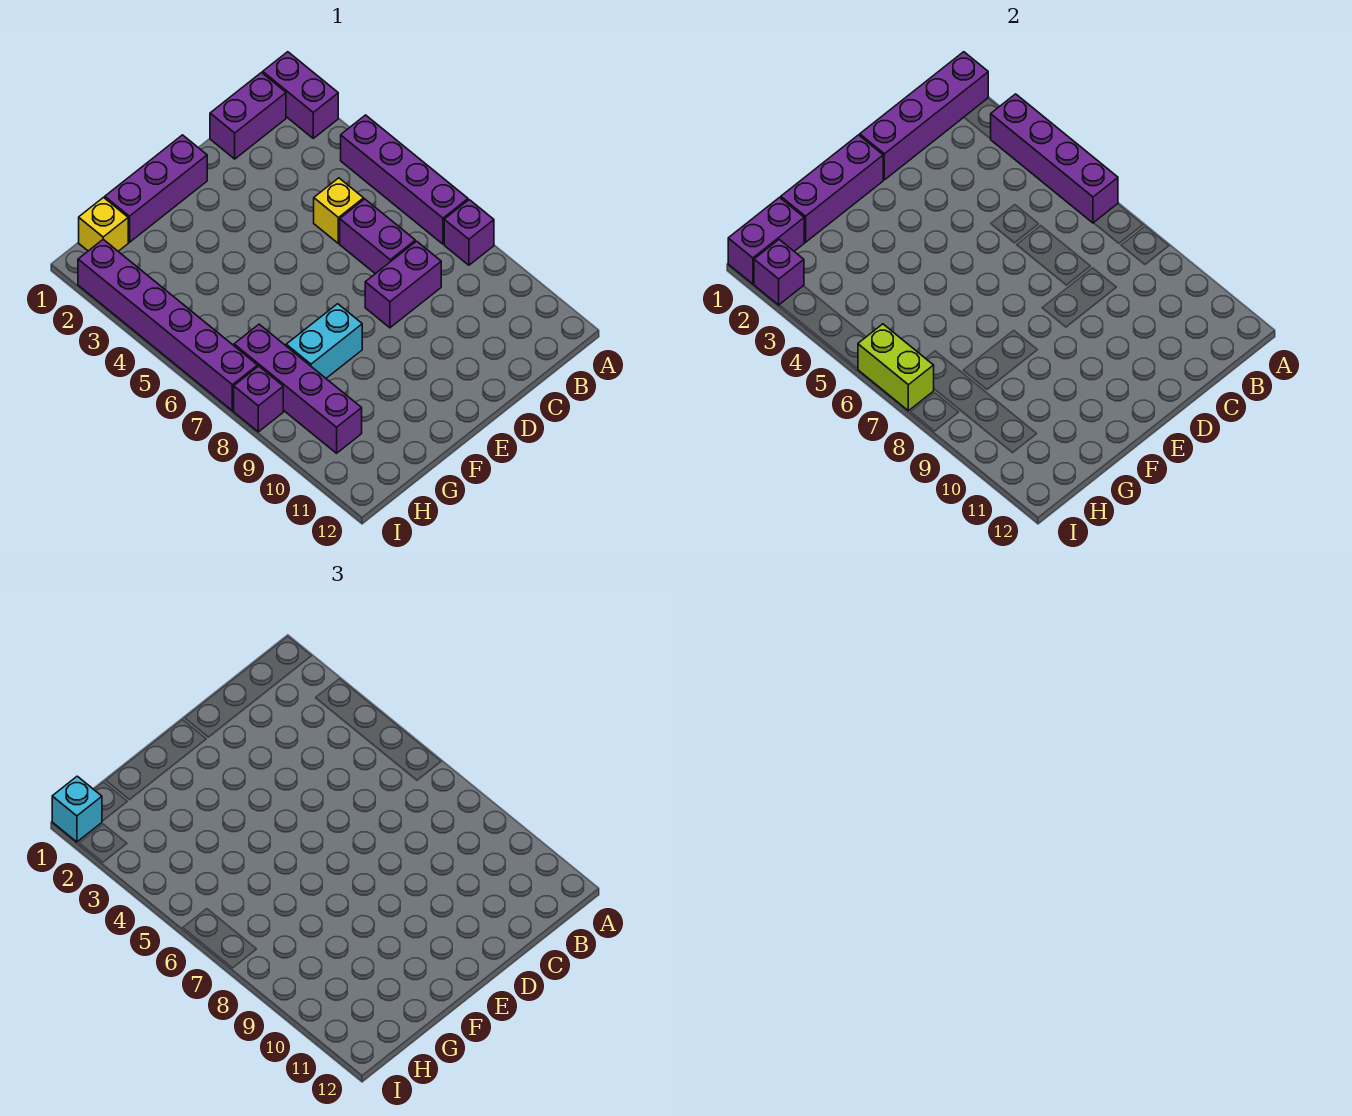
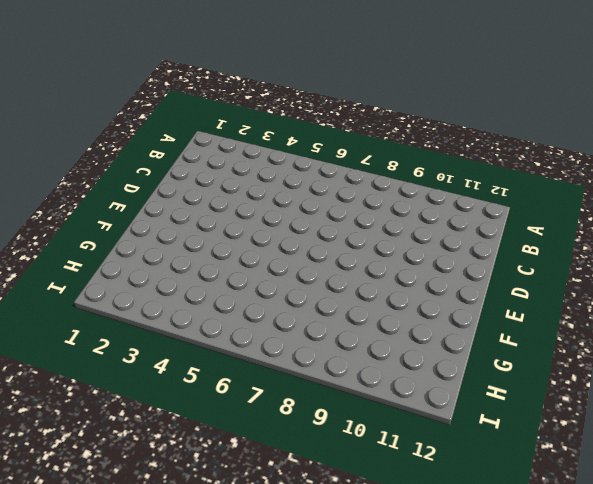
none -> purple brick A1:A2 level 1
none -> purple brick A4:A7 level 1
none -> purple brick A8 level 1

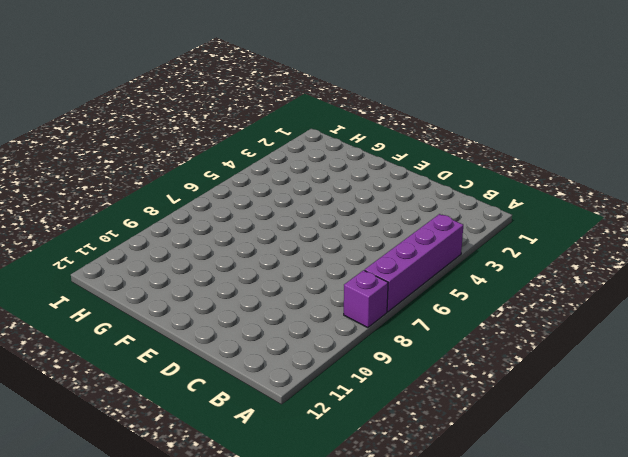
none -> purple brick A1:A2 level 1
none -> purple brick B1:C1 level 1
none -> yellow brick C5 level 1

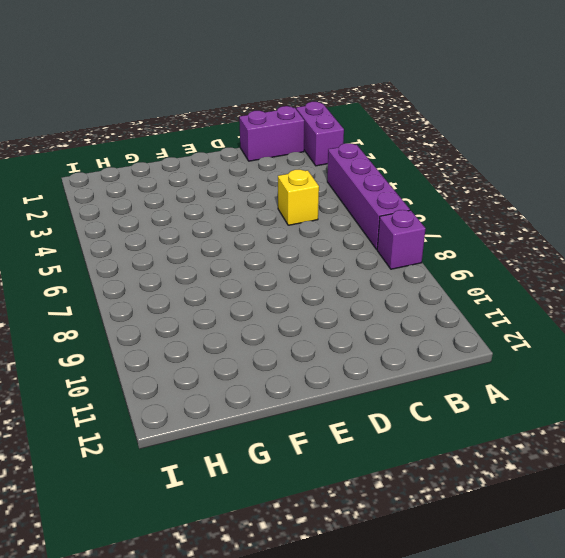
none -> purple brick C6:C7 level 1
none -> purple brick C8:D8 level 1
none -> purple brick E1:G1 level 1

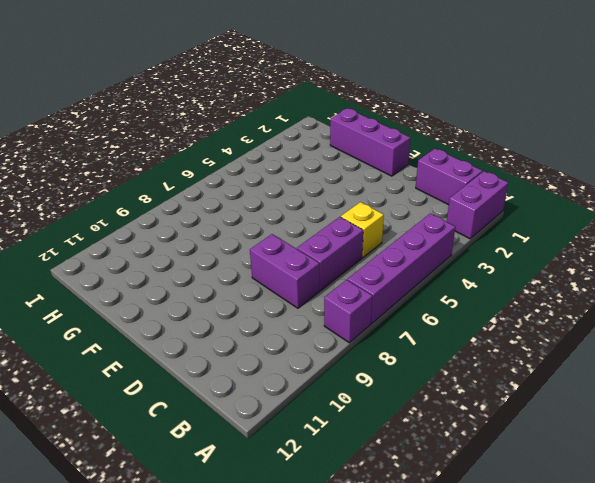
none -> cyan brick F8:G8 level 1
none -> yellow brick H1 level 1
none -> purple brick H7:H10 level 1

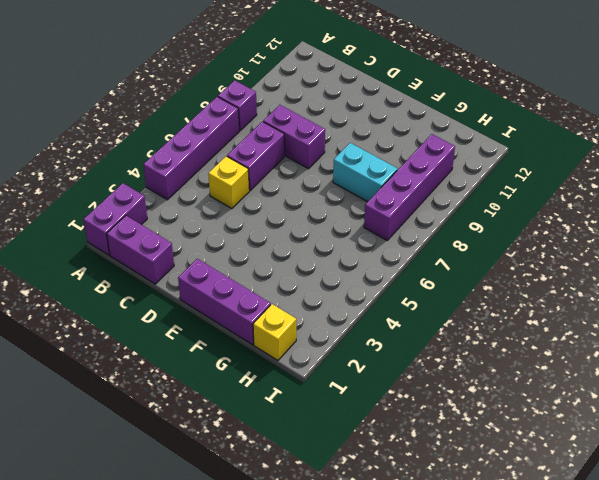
none -> purple brick I2:I7 level 1
none -> purple brick I8 level 1
none -> purple brick A1:D1 level 2

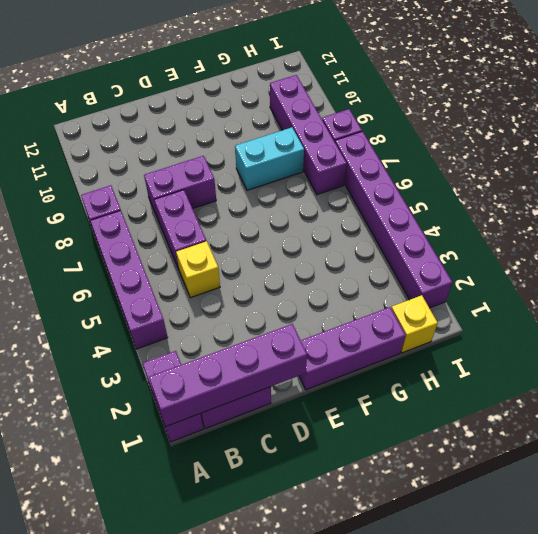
none -> purple brick A3:A6 level 2
none -> purple brick E1:G1 level 2
none -> purple brick H1:I1 level 2

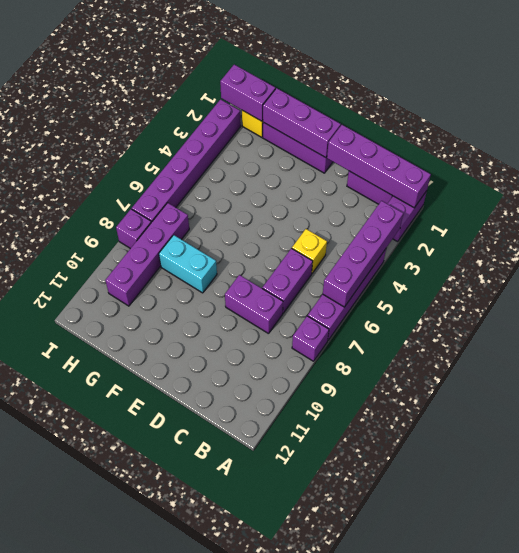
none -> purple brick I2 level 2
none -> lime brick I6:I7 level 2
none -> cyan brick I1 level 3

